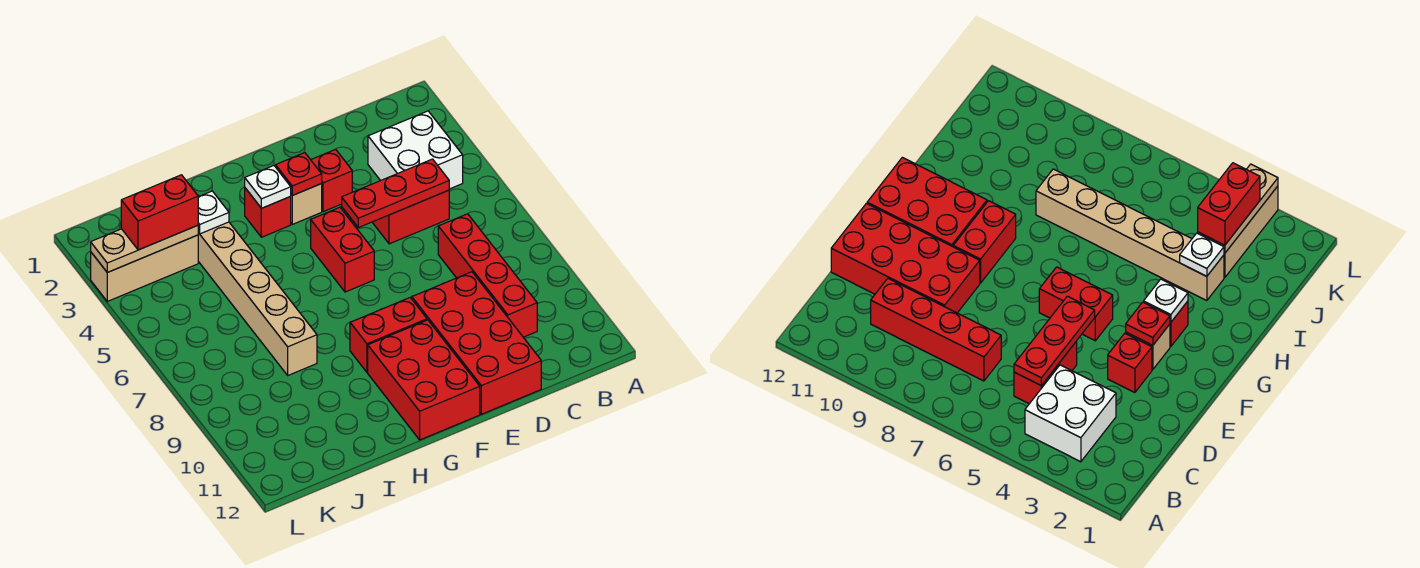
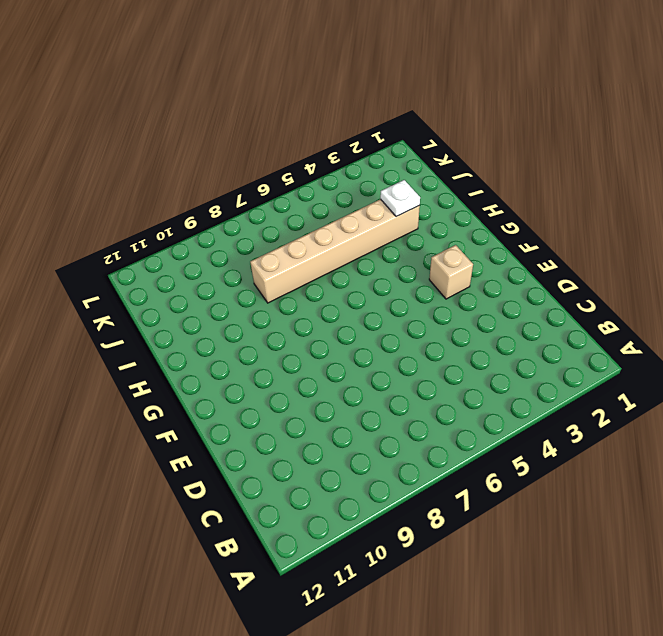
none -> white brick B3:C4 level 1
none -> red brick C5:D5 level 1
none -> red brick C7:C10 level 1

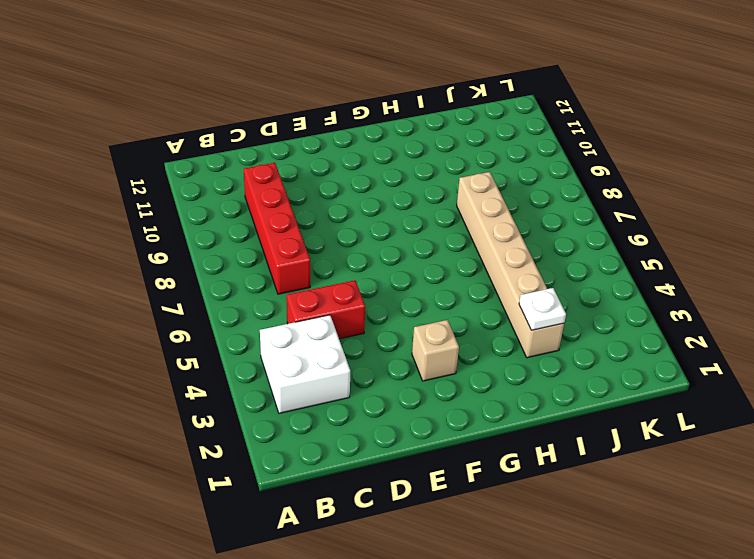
none -> red brick D9:E12 level 1
none -> red brick E3 level 1
none -> red brick F5:F6 level 1

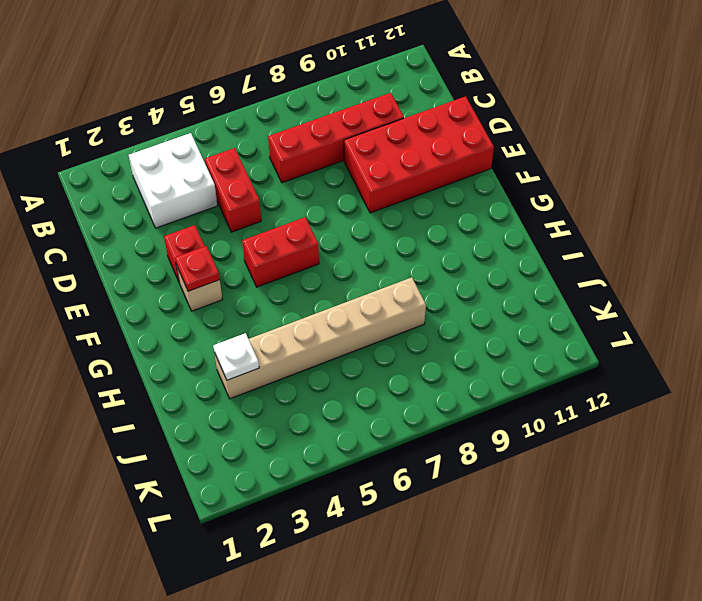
none -> red brick F9:G9 level 1
none -> red brick F10:G12 level 1
none -> red brick G3 level 1

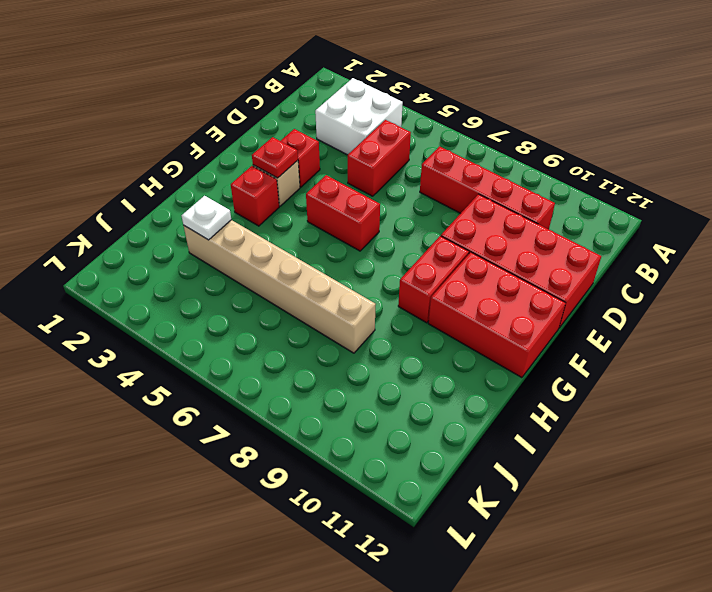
none -> tan brick J3:L3 level 1
none -> red plate C5:E5 level 2
none -> white plate G3 level 2

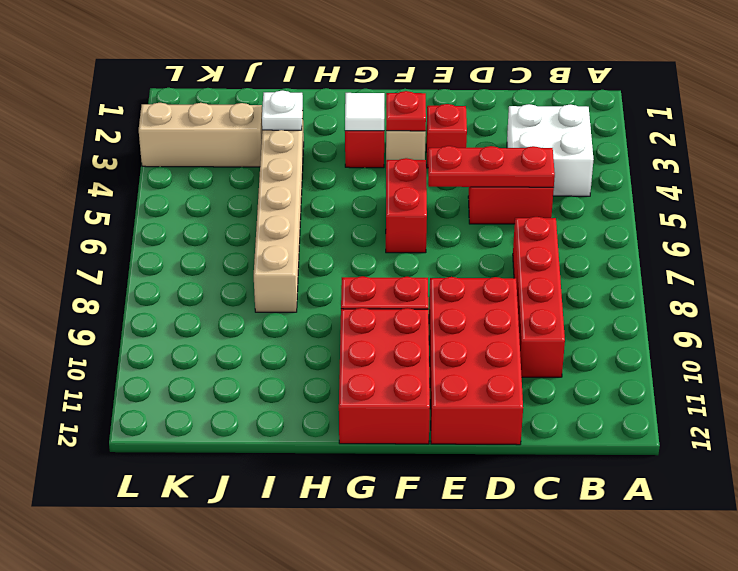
white tile G3 level 2 -> white plate G3 level 2
none -> tan plate J3:L3 level 2
none -> red brick J3:K3 level 3

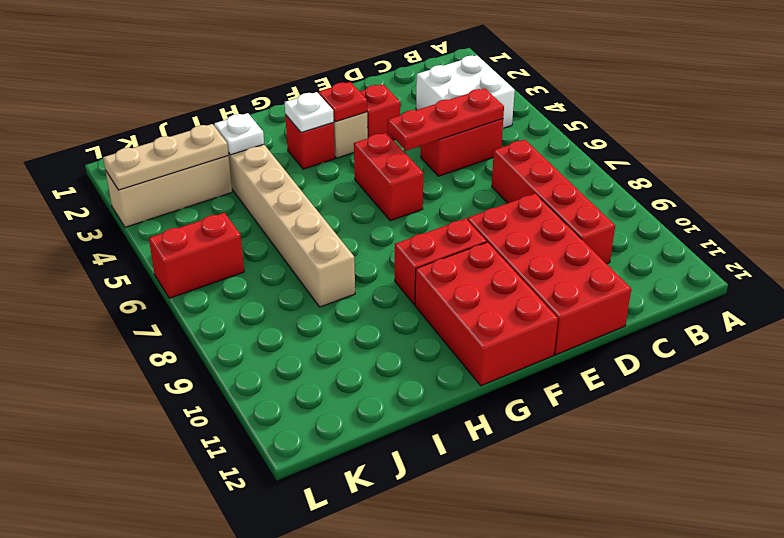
red brick K6:L6 level 1 -> red brick J3:K3 level 3

